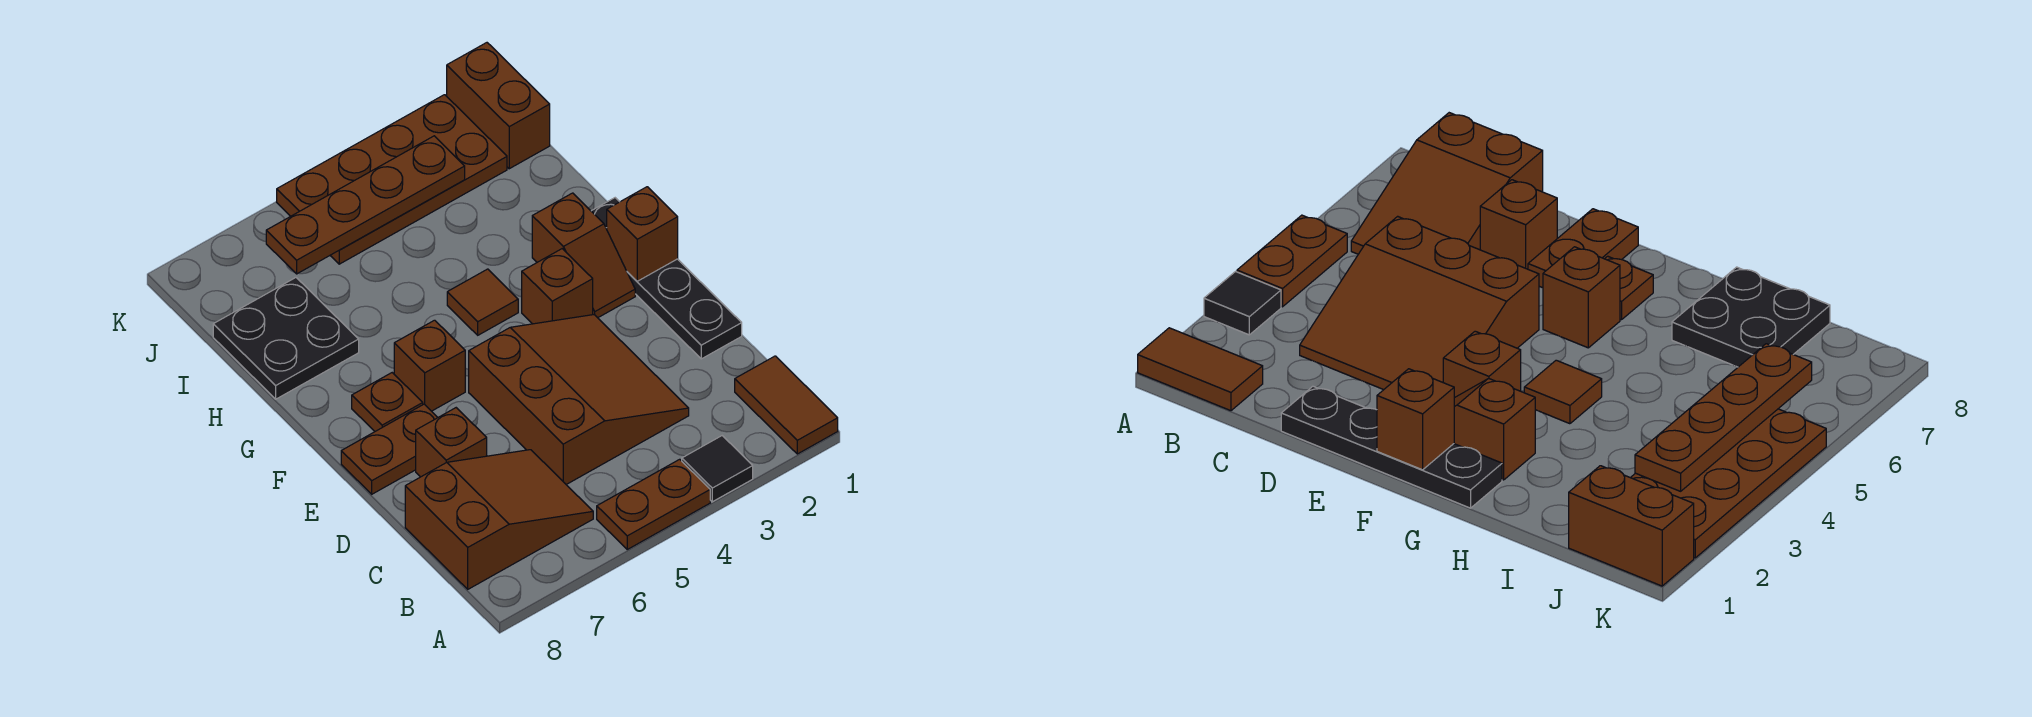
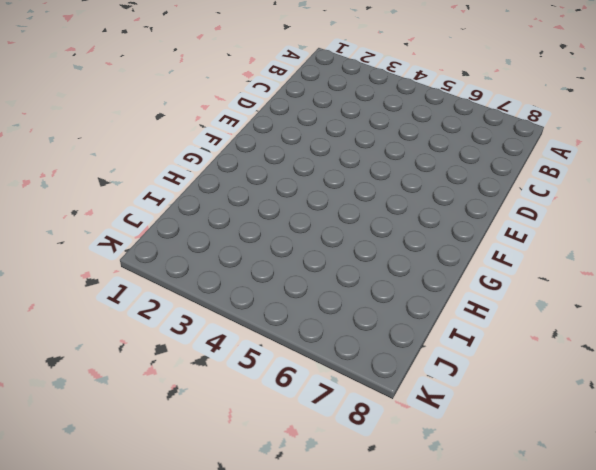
none -> brown tile A1:B1 level 1
none -> black tile A3 level 1
none -> brown plate A4:A5 level 1

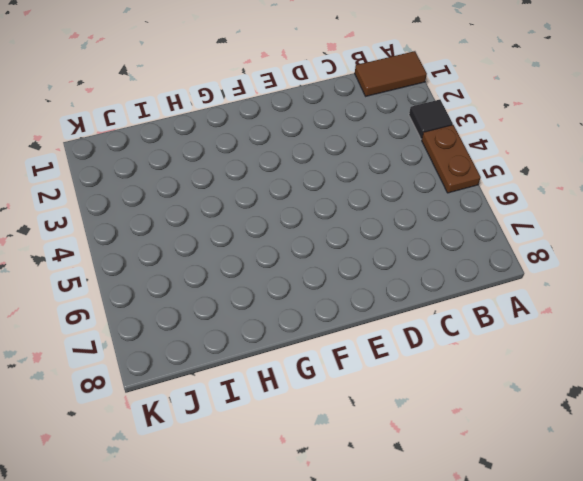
none -> brown slope B6:C8 level 1 top 8
none -> brown slope C3:E5 level 1 top 5
none -> black plate D1:G1 level 1

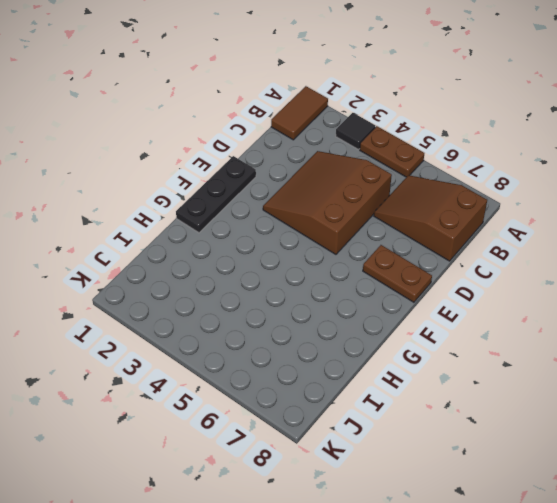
black plate E1:G1 level 1 -> black plate D1:G1 level 1
none -> brown brick D7 level 1
none -> brown slope F2:G2 level 1 top G
none -> brown brick F3 level 1

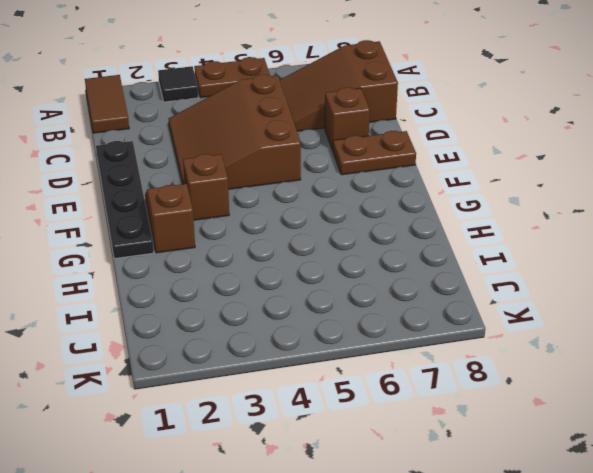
none -> brown brick F6 level 1
none -> brown plate F7 level 1
none -> brown tile G4 level 1

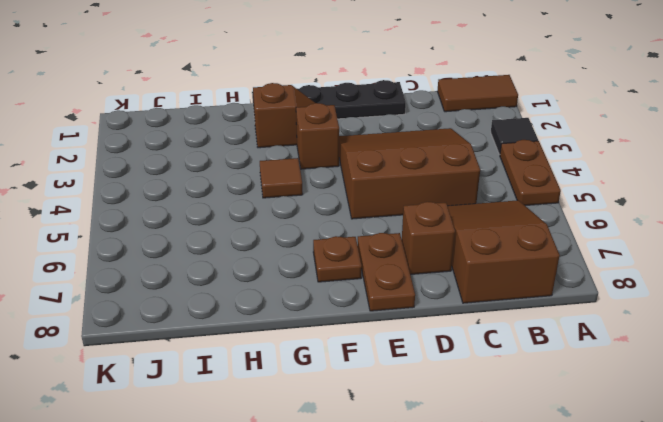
none -> brown brick F6 level 1
none -> black plate H7:I8 level 1
none -> brown brick J1:K1 level 1

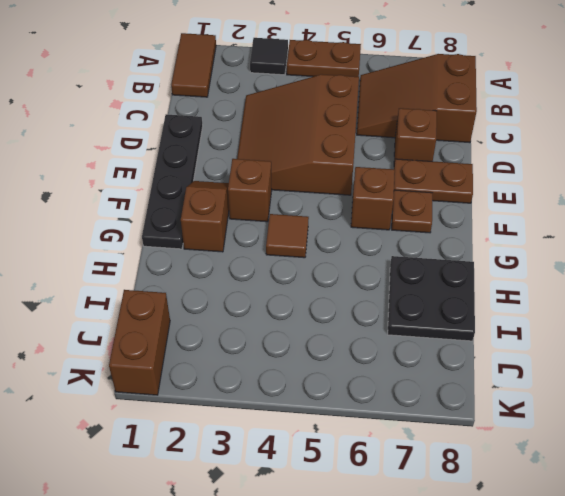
none -> brown plate J2:K5 level 1
none -> brown brick F1 level 2
none -> brown plate J3:J6 level 2

